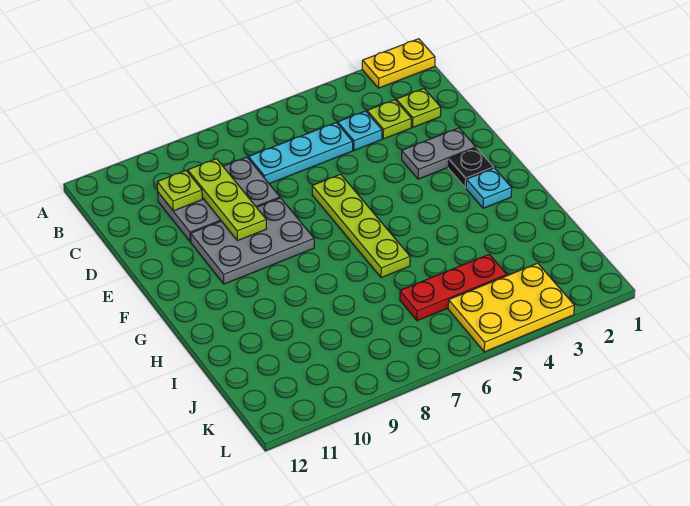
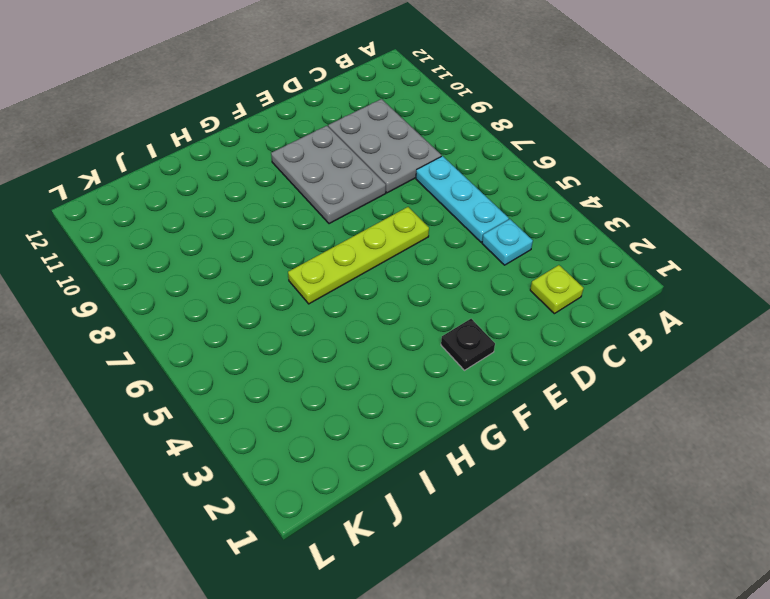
none -> yellow plate A1:A2 level 1
none -> lime plate C3 level 1
none -> grey plate E2:E3 level 1

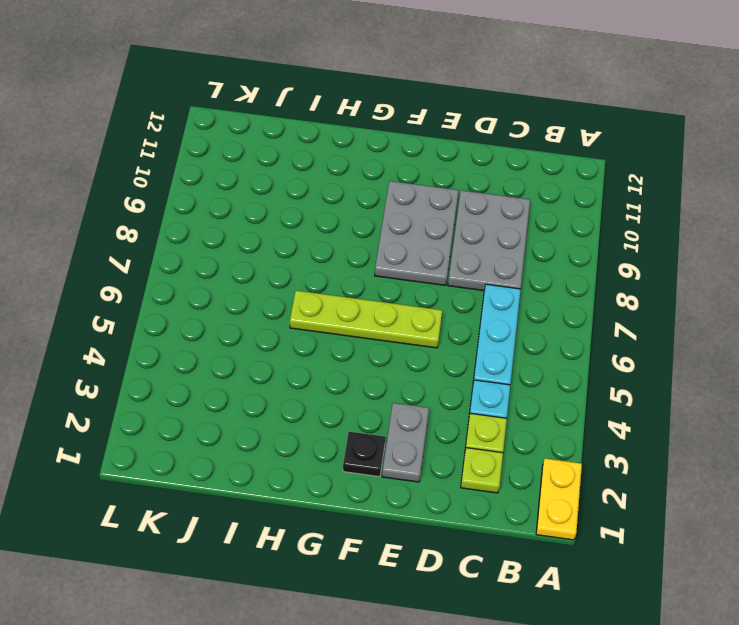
none -> cyan plate G2 level 1
none -> red plate J4:J6 level 1
none -> yellow plate K3:L5 level 1

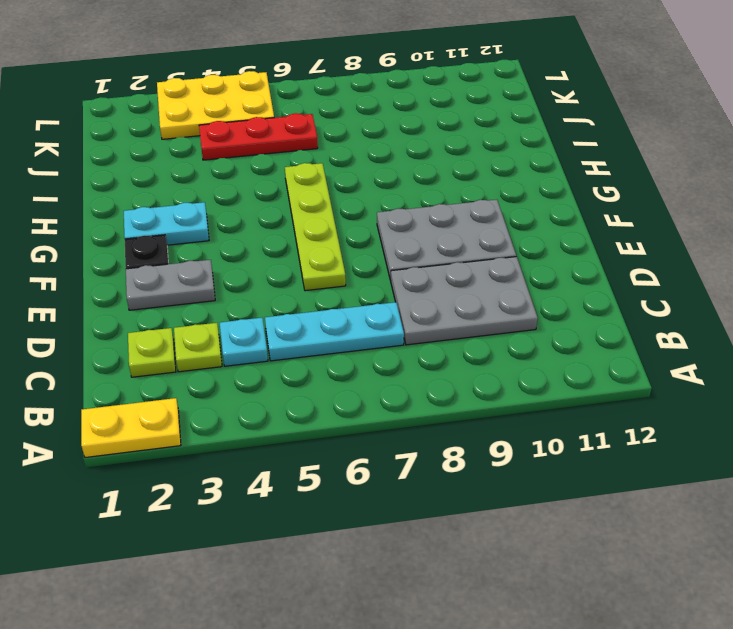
cyan plate G2:G3 level 1 -> cyan plate G2 level 1
none -> lime plate C9:E9 level 2
none -> lime plate C10 level 2

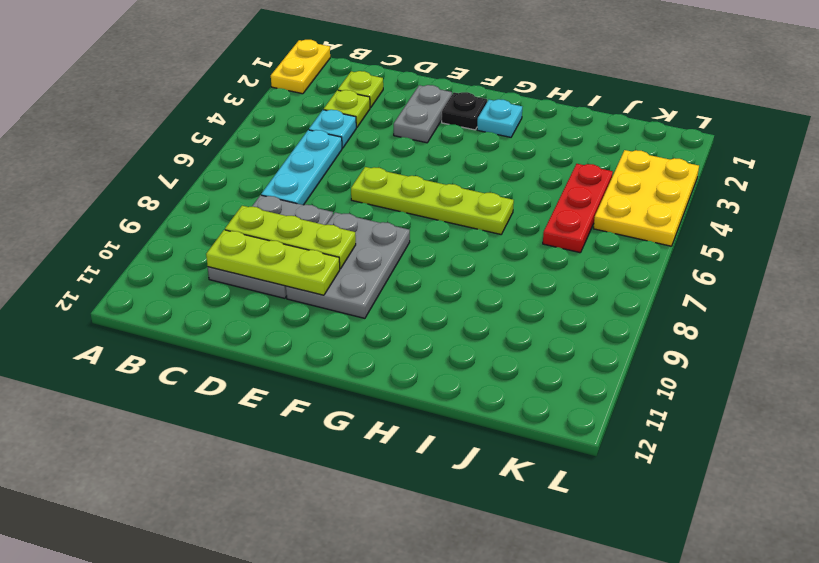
lime plate C10:E10 level 2 -> lime plate C10 level 2

